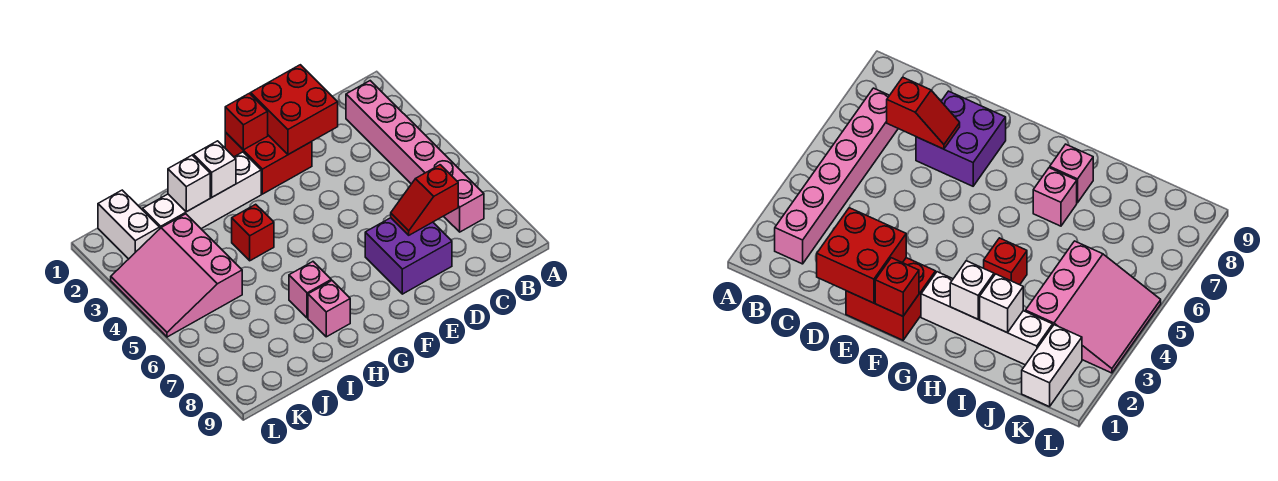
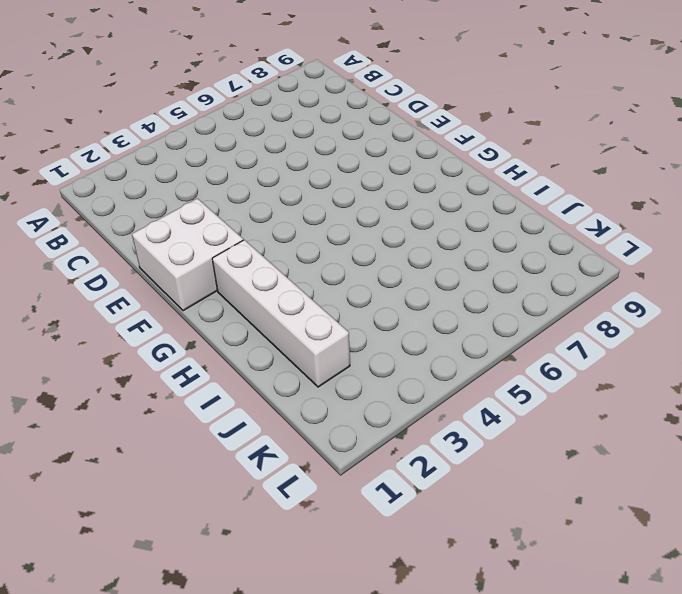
white brick E1:F2 level 1 -> red brick E1:F2 level 1
none -> pink brick B2:B7 level 1
none -> purple brick D7:E8 level 1
none -> red brick H4 level 1

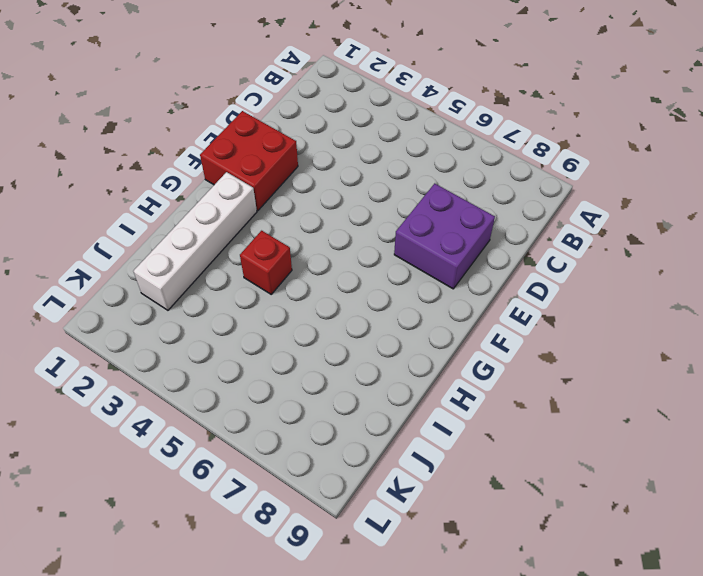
none -> pink brick B2:B7 level 1
none -> pink brick H7 level 1
none -> pink brick H8 level 1

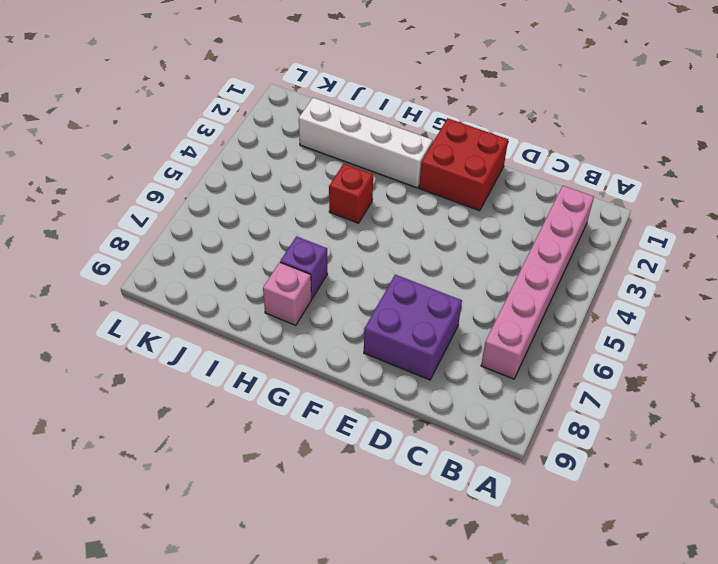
purple brick H7 level 1 -> pink brick H7 level 1
none -> pink slope J3:L5 level 1 top J
none -> white brick K1:K2 level 1
none -> red slope C7:D7 level 2 top C

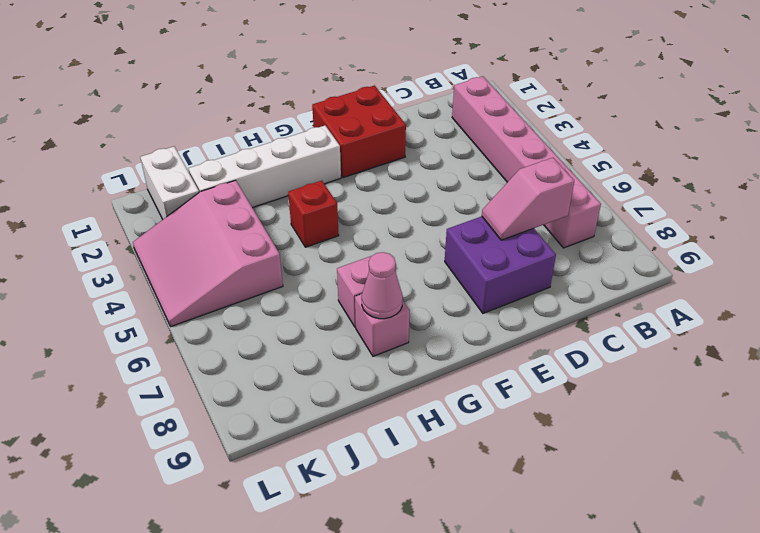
pink slope C7:D7 level 2 top C -> red slope C7:D7 level 2 top C
pink cone H8 level 2 -> none
none -> red brick D1:E2 level 2
none -> red brick F1 level 2
none -> white brick H2 level 2

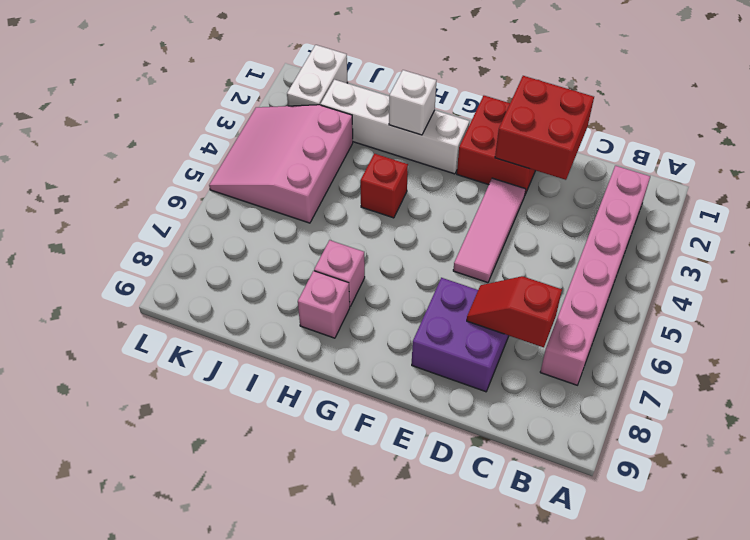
pink tile E3:E5 level 1 -> none
none -> red brick F1 level 2
none -> white brick I2 level 2

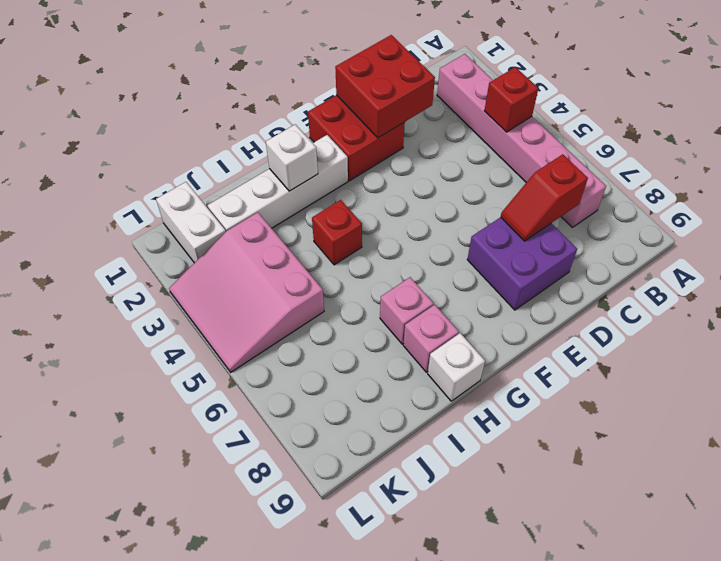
red brick B4 level 2 -> red brick F1 level 2
white brick H9 level 1 -> white brick I2 level 2

